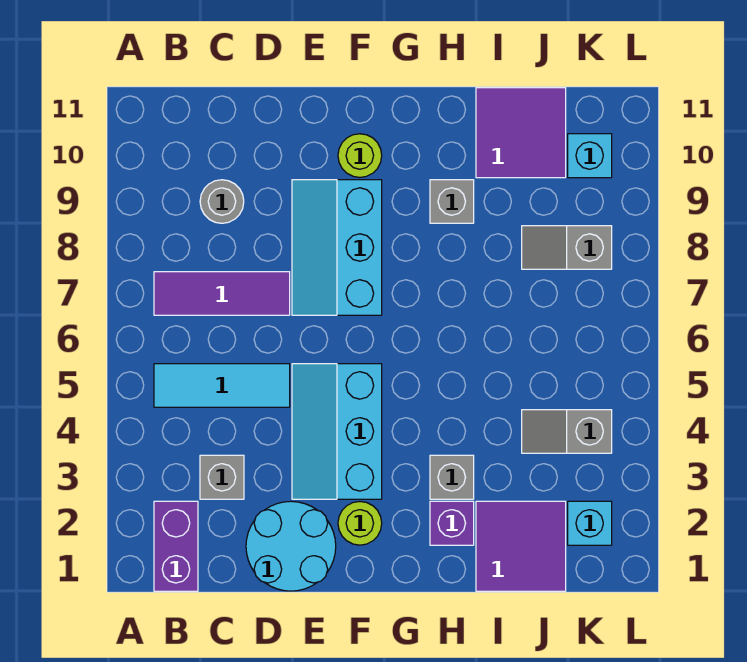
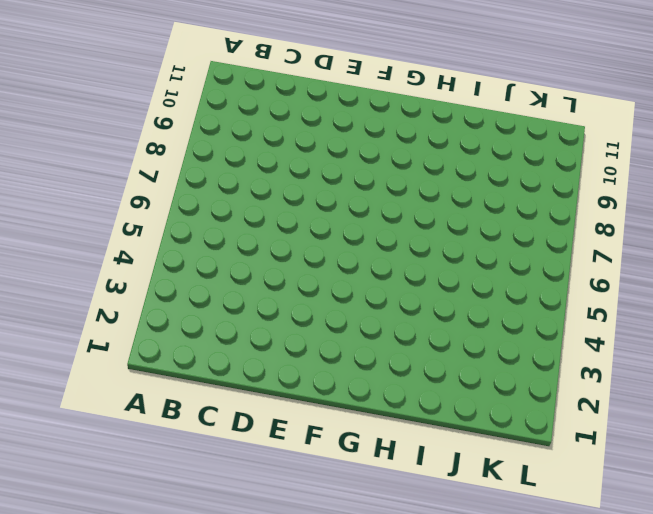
none -> purple brick B1:B2 level 1
none -> cyan tile B5:D5 level 1
none -> purple tile B7:D7 level 1

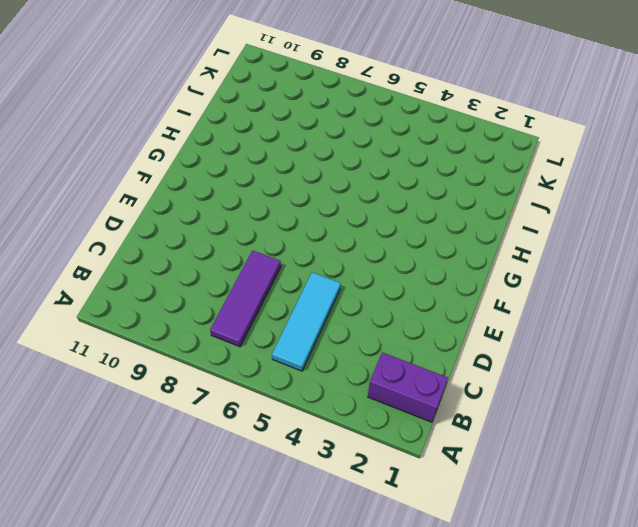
none -> grey brick C3 level 1
none -> grey round brick C9 level 1
none -> cyan round brick D1:E2 level 1

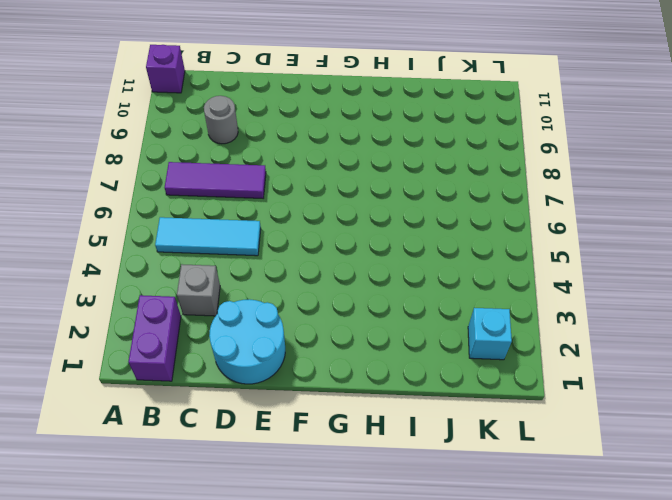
purple brick A11 level 1 -> purple brick H2 level 1
none -> cyan slope E3:F5 level 1 top F
none -> cyan slope E7:F9 level 1 top F
none -> lime round brick F2 level 1

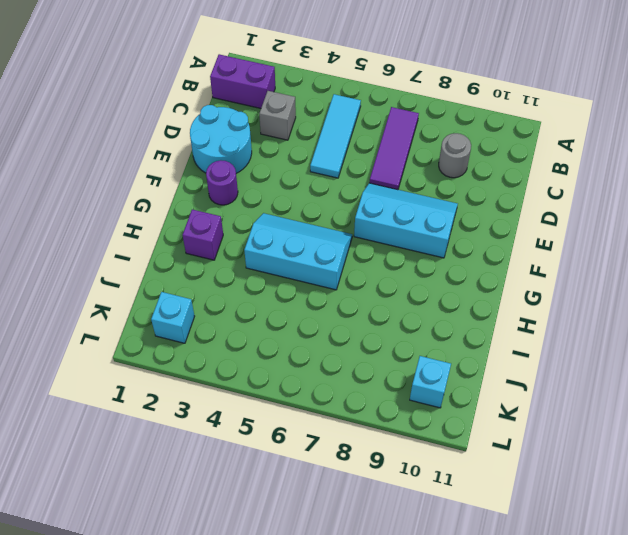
purple round brick F2 level 1 -> lime round brick F2 level 1
cyan slope G4:H6 level 1 top H -> cyan slope E3:F5 level 1 top F
none -> lime round brick F10 level 1
none -> grey brick H3 level 1
none -> grey brick H9 level 1

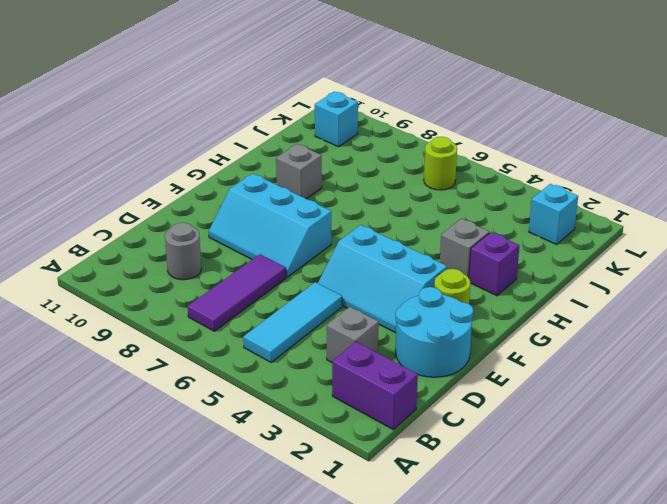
lime round brick K6 level 1 -> lime round brick F10 level 1
none -> purple tile I1:J2 level 1
none -> purple tile I10:J11 level 1
none -> grey slope J4:K4 level 1 top K

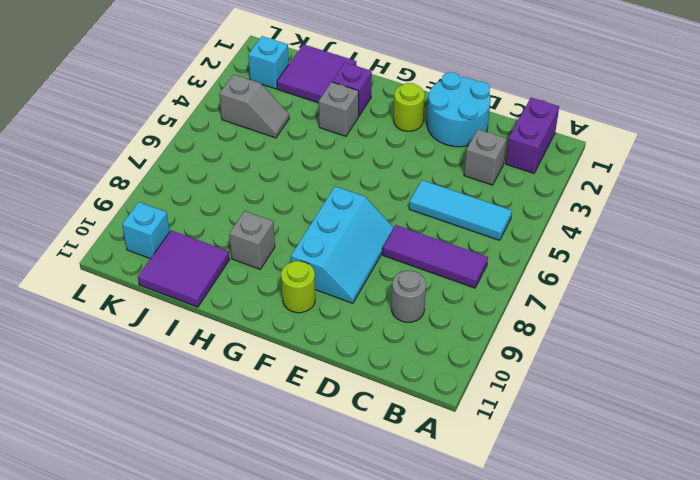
none -> cyan slope E3:F5 level 1 top F
none -> grey slope J8:K8 level 1 top K

